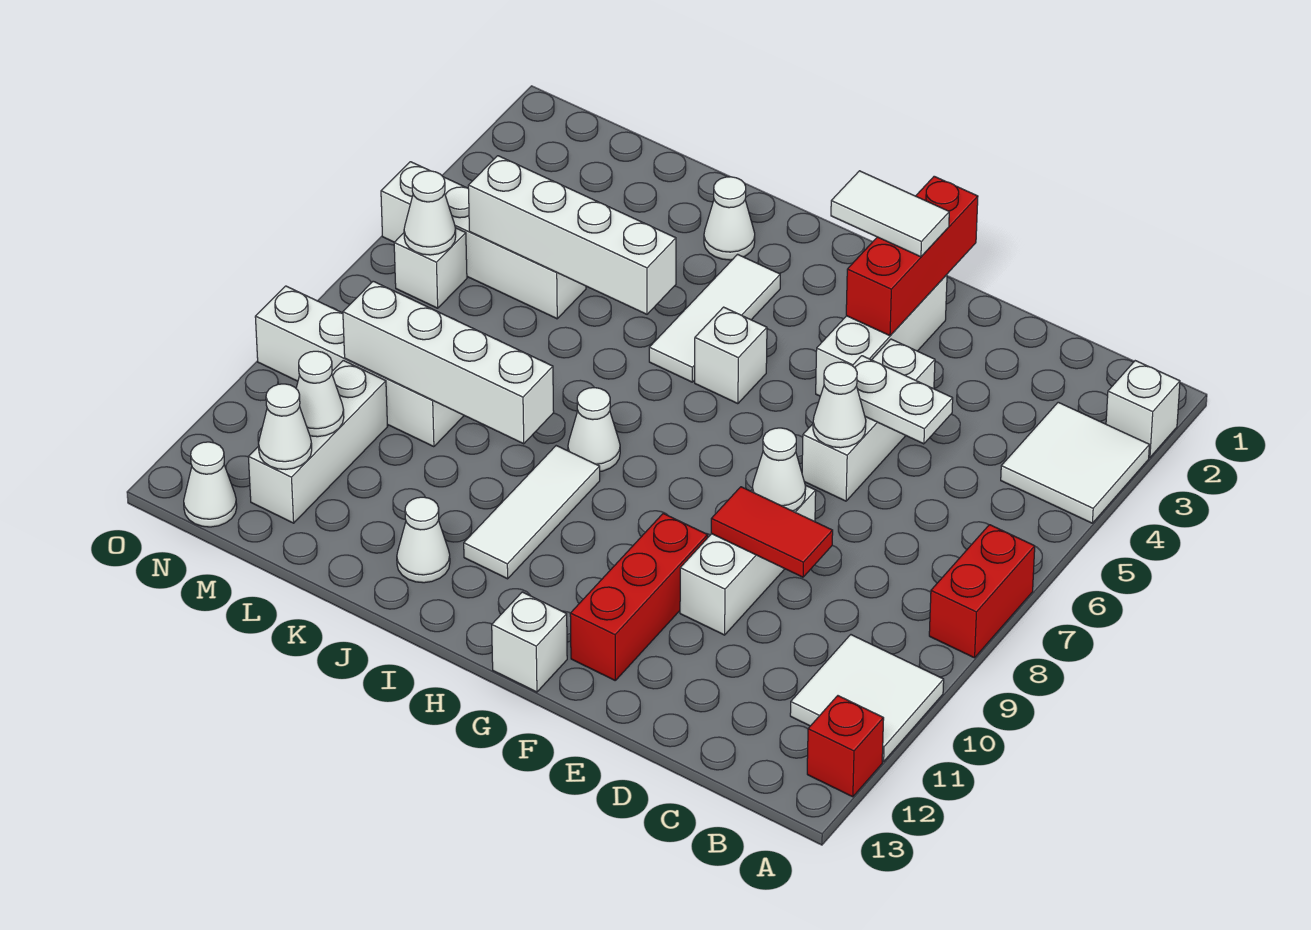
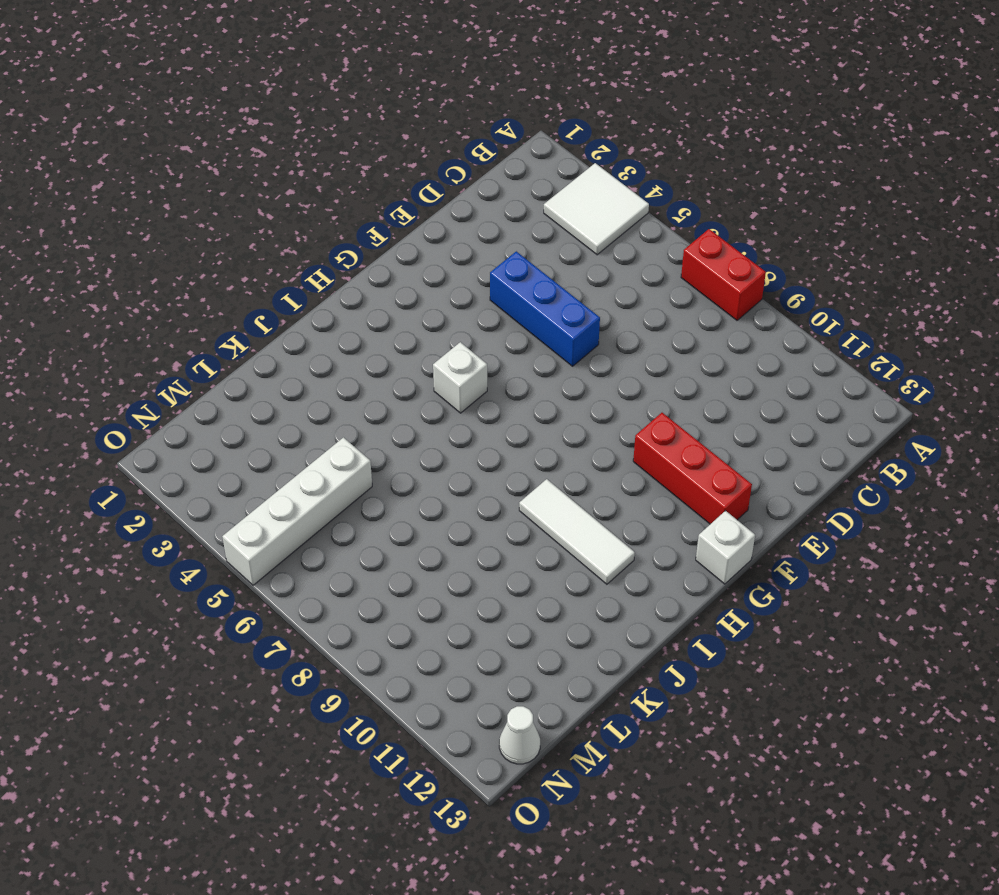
blue brick E4:E6 level 1 -> white brick E4:E6 level 1
none -> white brick A2 level 1
none -> white tile A10:B11 level 1
none -> red brick A12 level 1
none -> white brick E8:E10 level 1

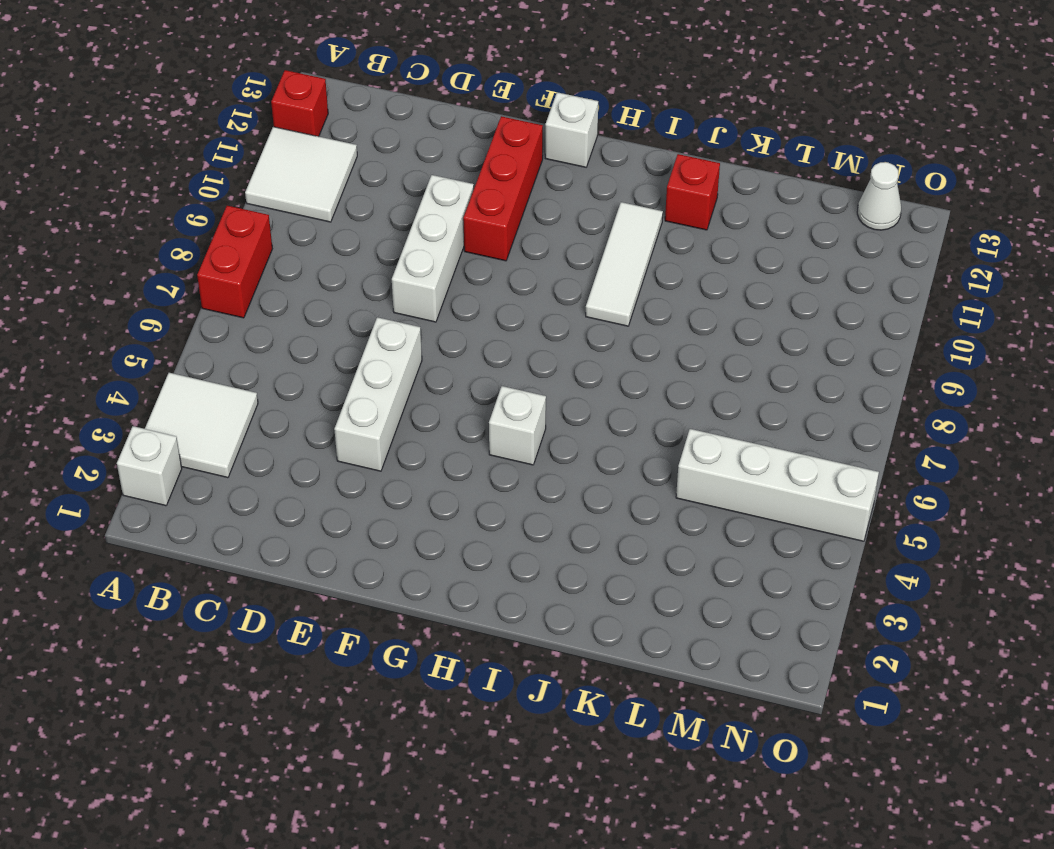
red brick J12 level 1 -> white cone J12 level 1
none -> white brick F2:F4 level 1
none -> white tile I3:I5 level 1
none -> white cone I8 level 1
none -> white cone J2 level 1

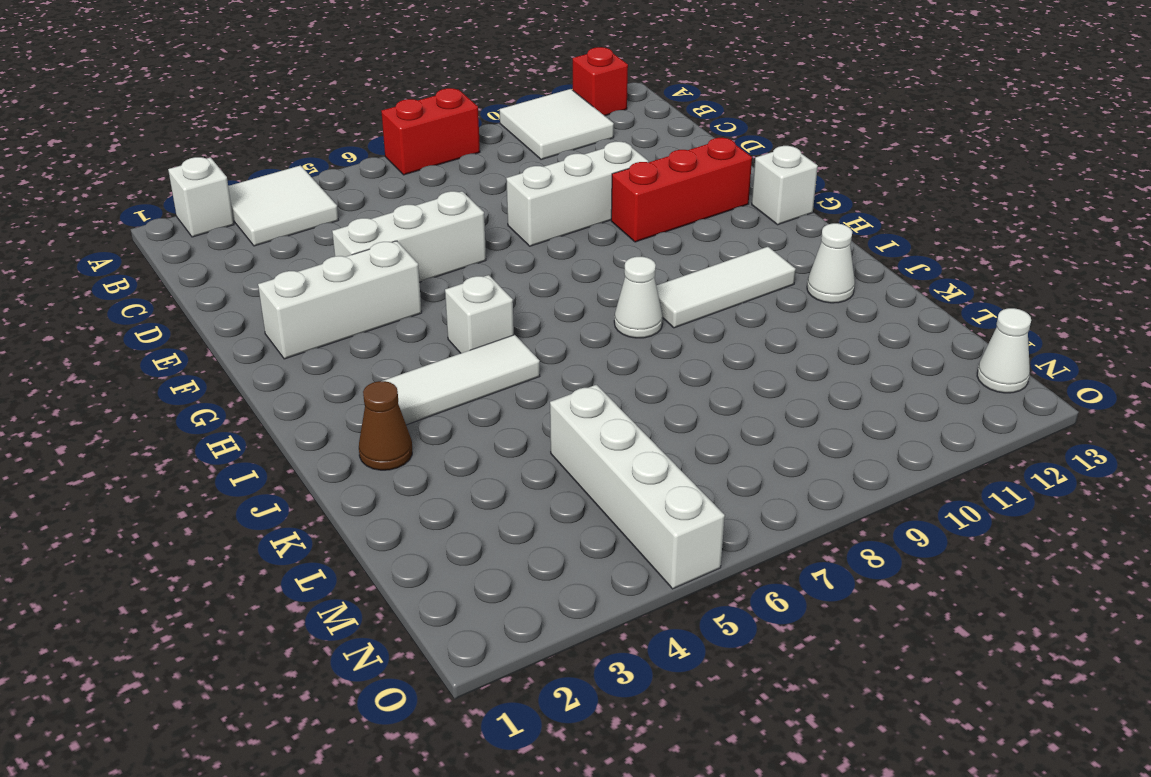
brown cone J2 level 1 -> white cone J2 level 1
none -> white brick L9:O9 level 1
none -> white brick M10:M12 level 1
none -> white brick N6 level 1
none -> white plate D5:E5 level 2

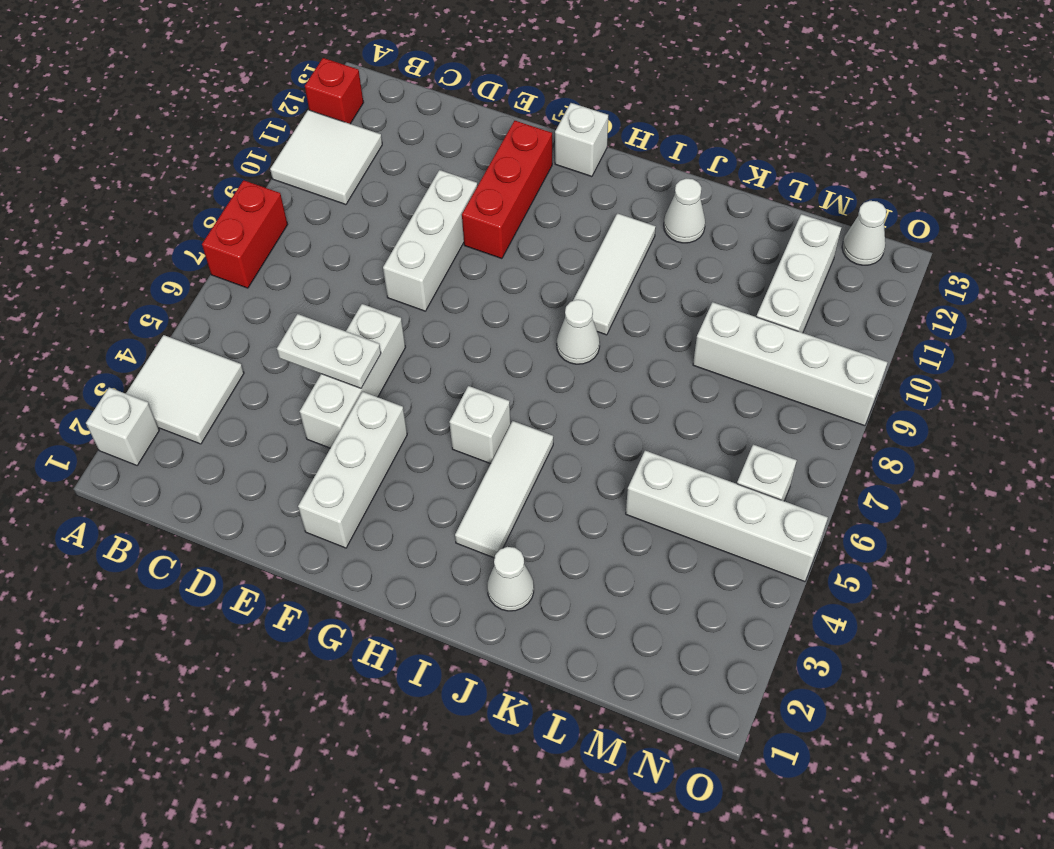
none -> red tile D9:E9 level 2
none -> white cone E6 level 2
none -> white cone E8 level 2
none -> red brick F1:F3 level 2

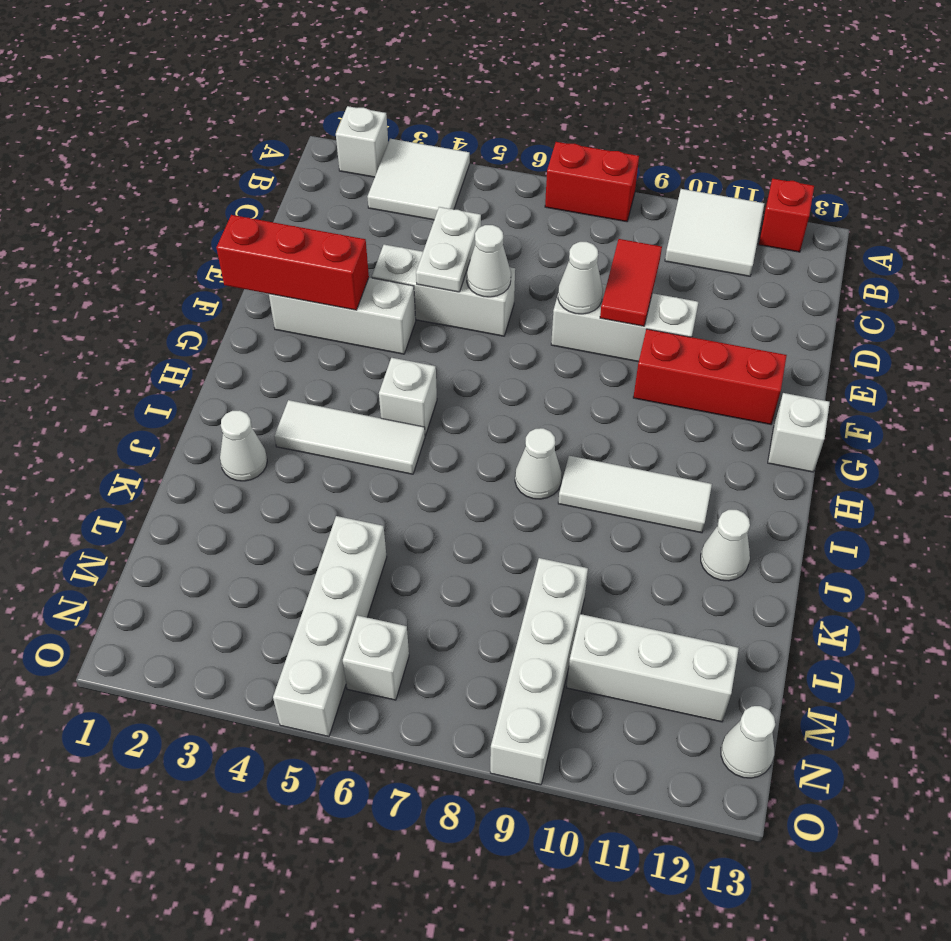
none -> white brick J5:M5 level 2
none -> white brick J9:M9 level 2
none -> white cone M11 level 2
none -> white cone M12 level 2

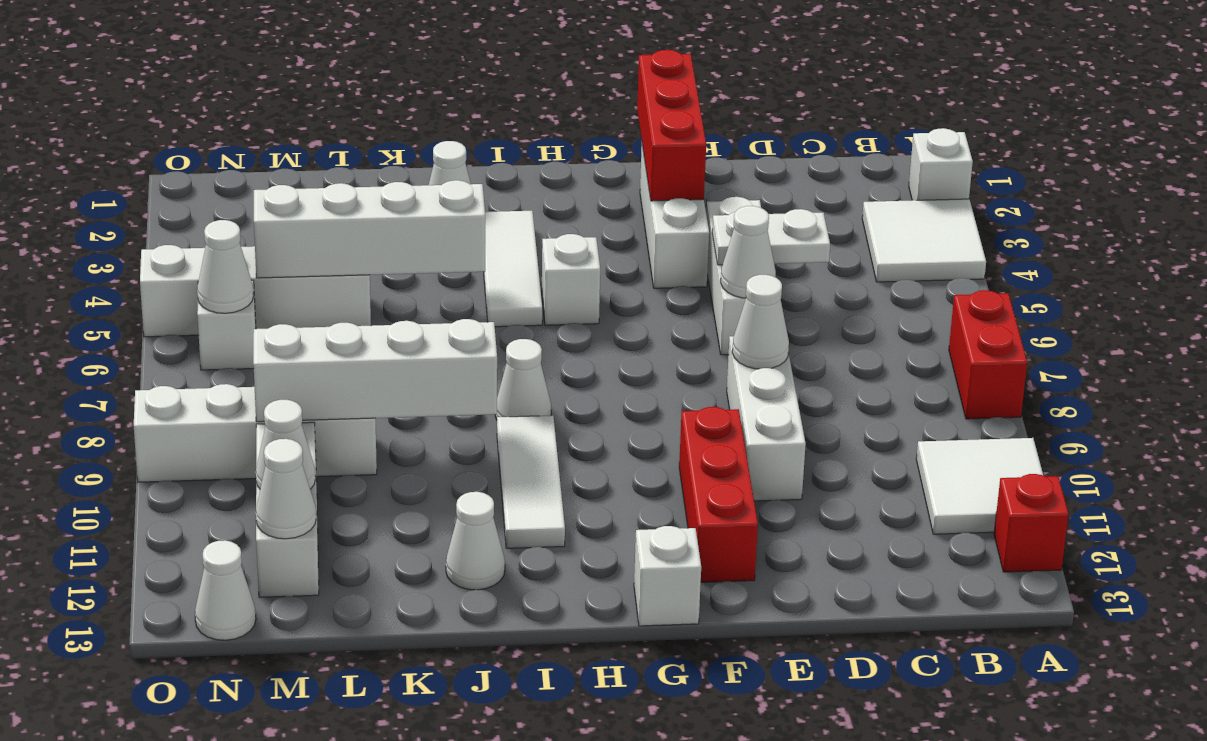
none -> red tile D9:E9 level 2
none -> white tile F2:G2 level 3

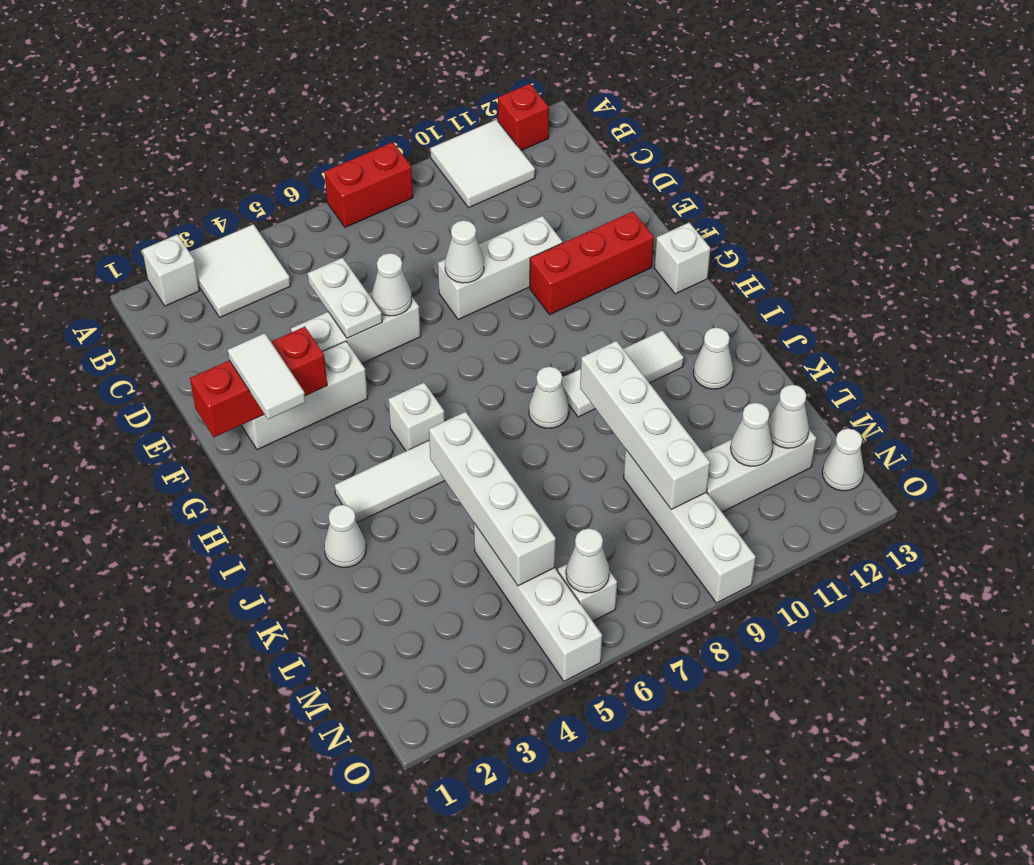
none -> red tile D9:E9 level 2

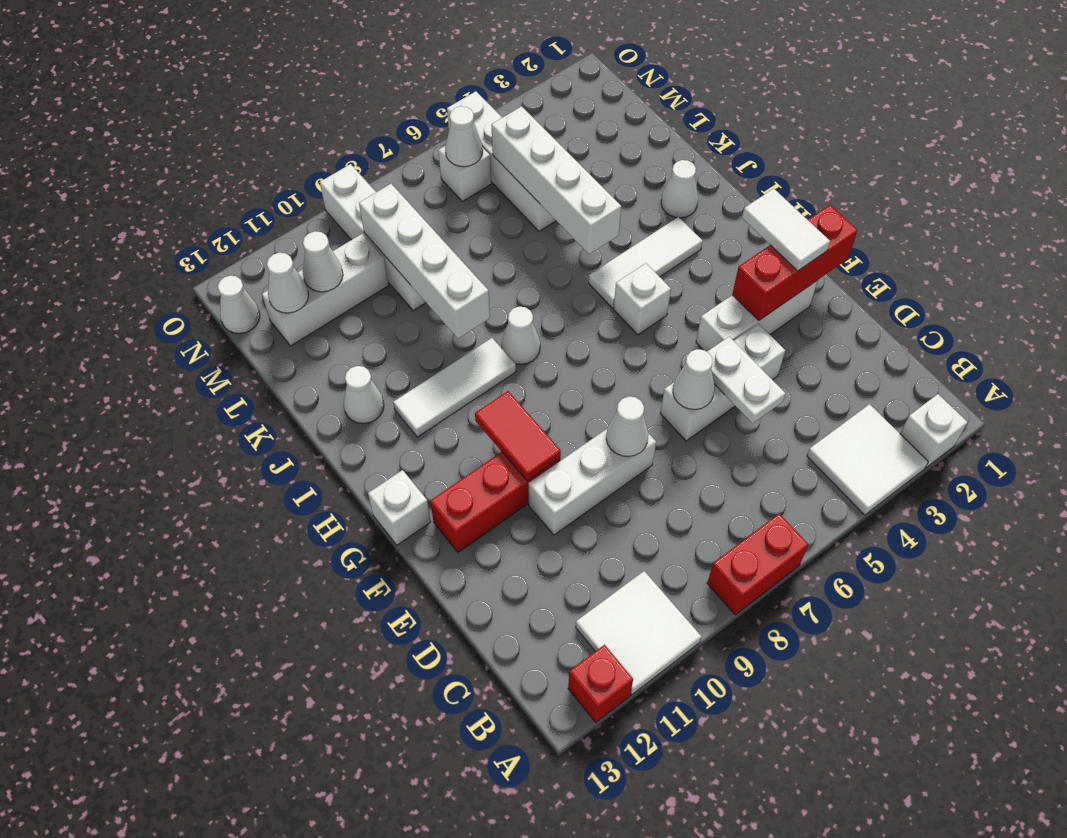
red tile F10:G10 level 2 -> red tile D9:E9 level 2

